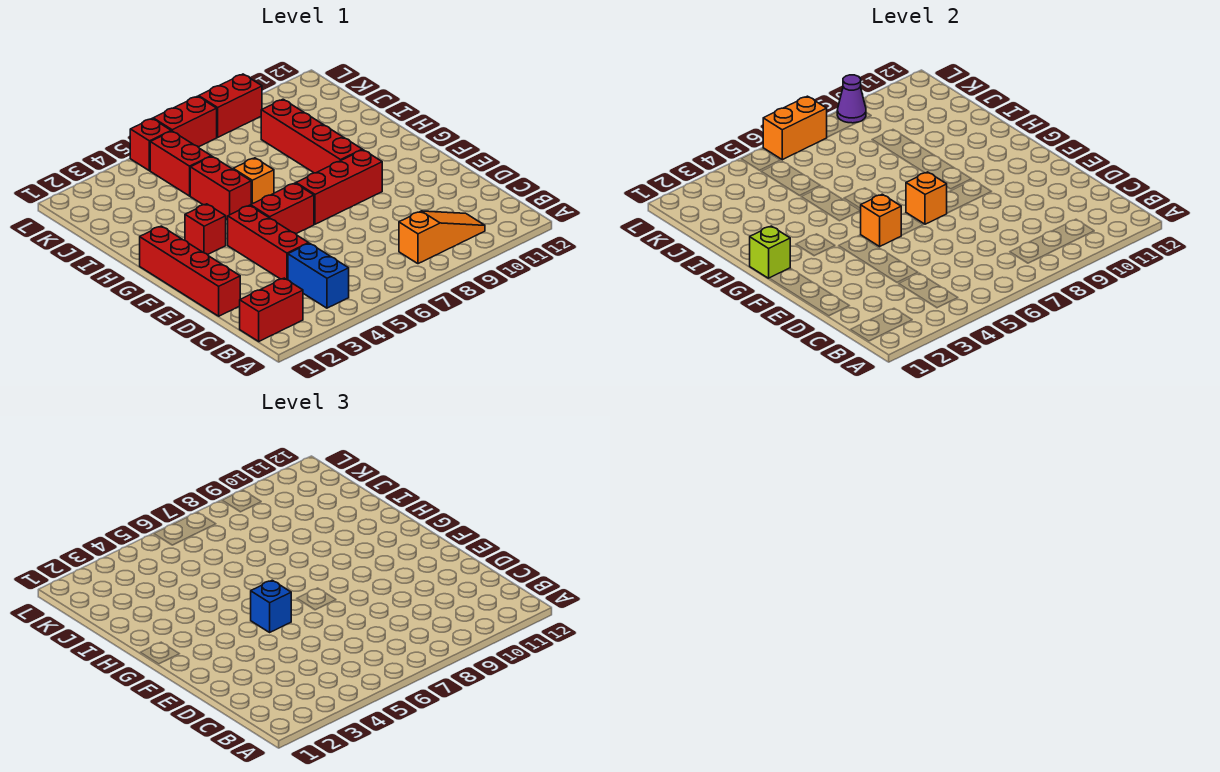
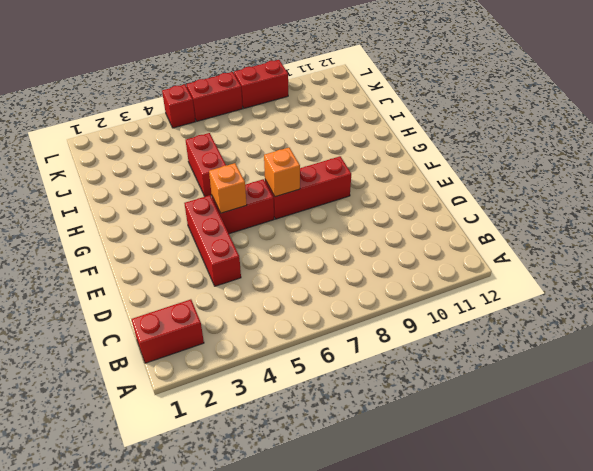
none -> blue brick B4:C4 level 1
none -> orange slope B8:B10 level 1 top 8
none -> red brick D1:G1 level 1

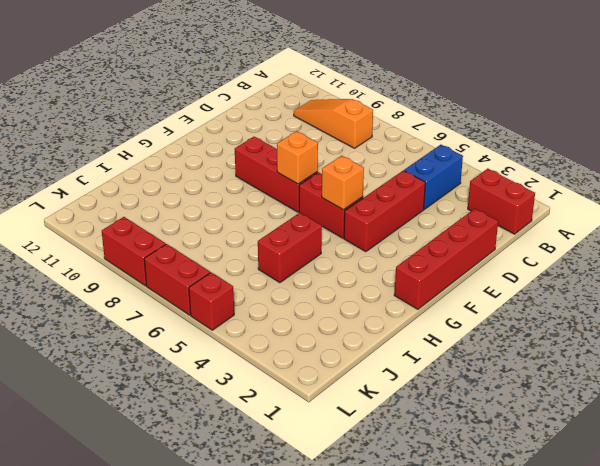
none -> red brick G3 level 1
none -> red brick G9:J9 level 1
none -> orange brick H6 level 1

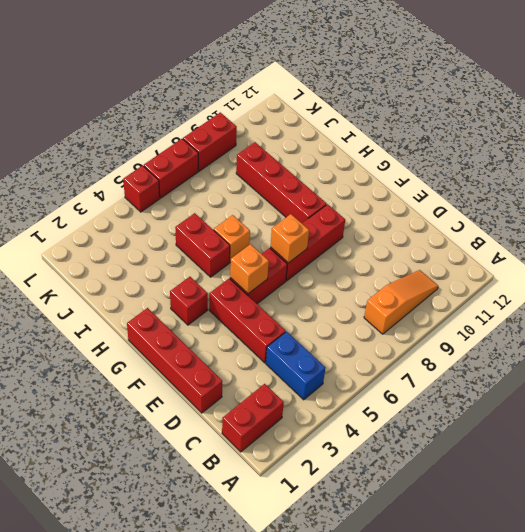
none -> red brick J5:K5 level 1
none -> lime brick G1 level 2
none -> orange brick L6:L7 level 2

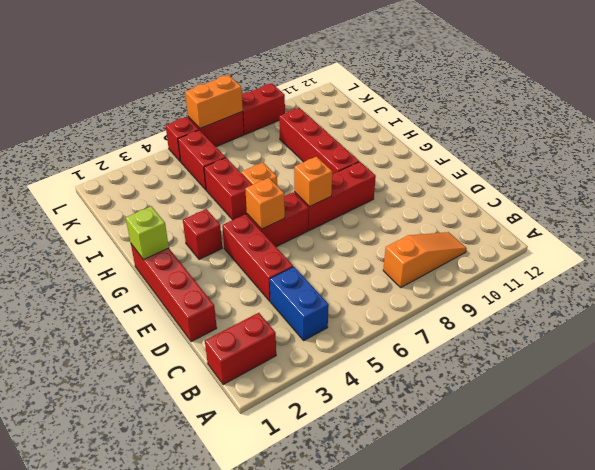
none -> purple cone L9 level 2
none -> blue brick F5 level 3

